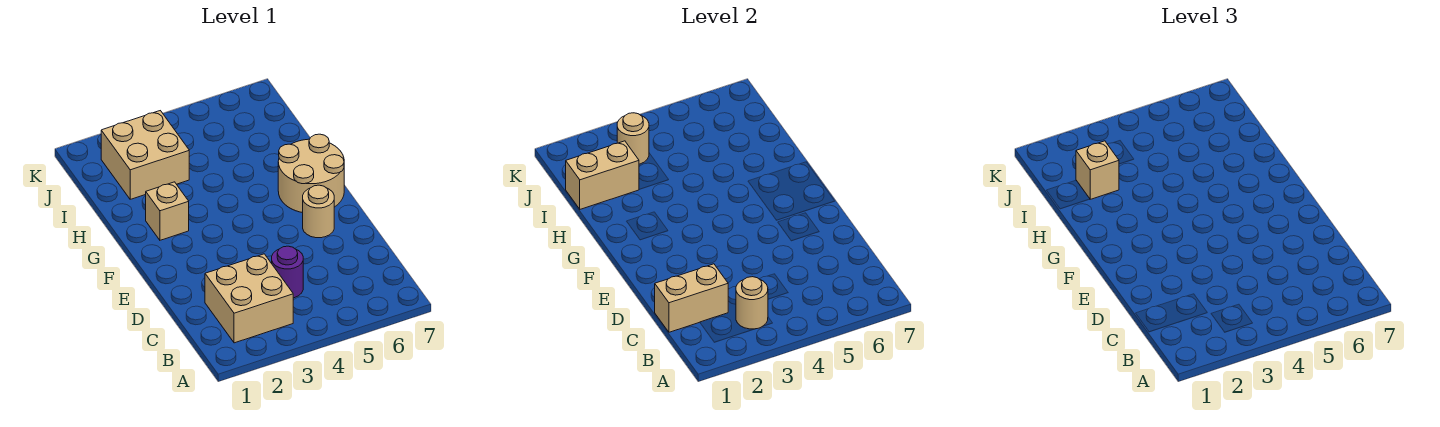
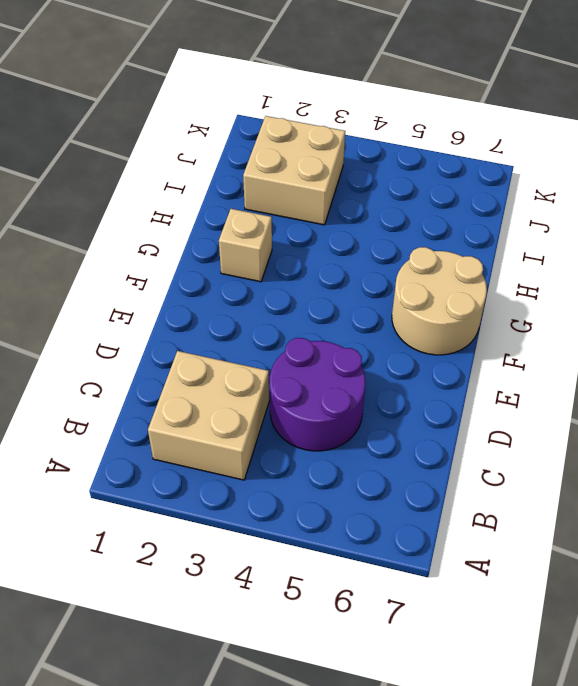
purple round brick C4:D5 level 1 -> purple round brick C4 level 1
none -> tan round brick E6 level 1
none -> tan round brick B3 level 2

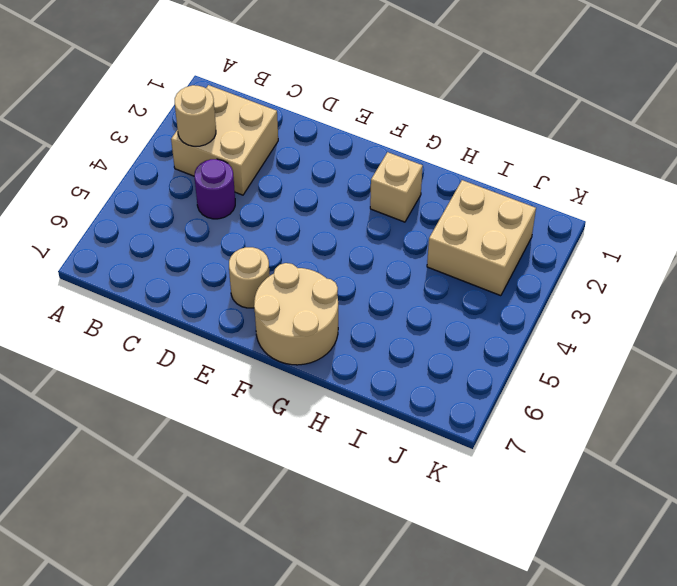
none -> tan brick C1:C2 level 2
none -> tan brick I1:I2 level 2

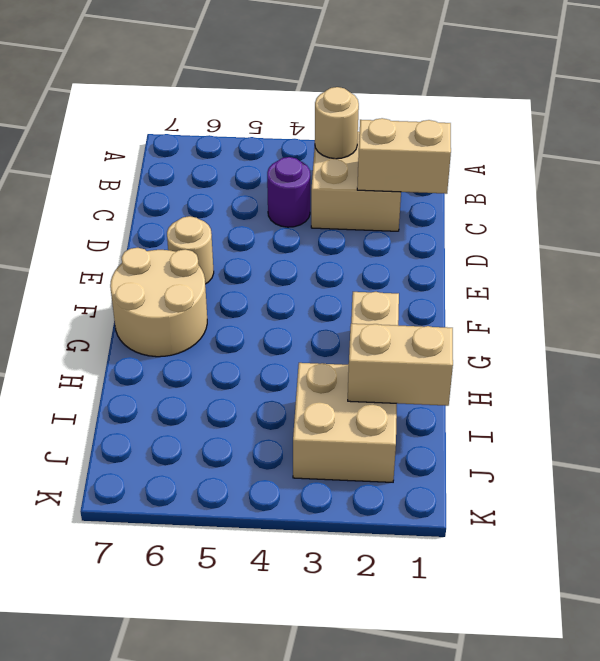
none -> tan round brick J3 level 2
none -> tan brick I2 level 3

